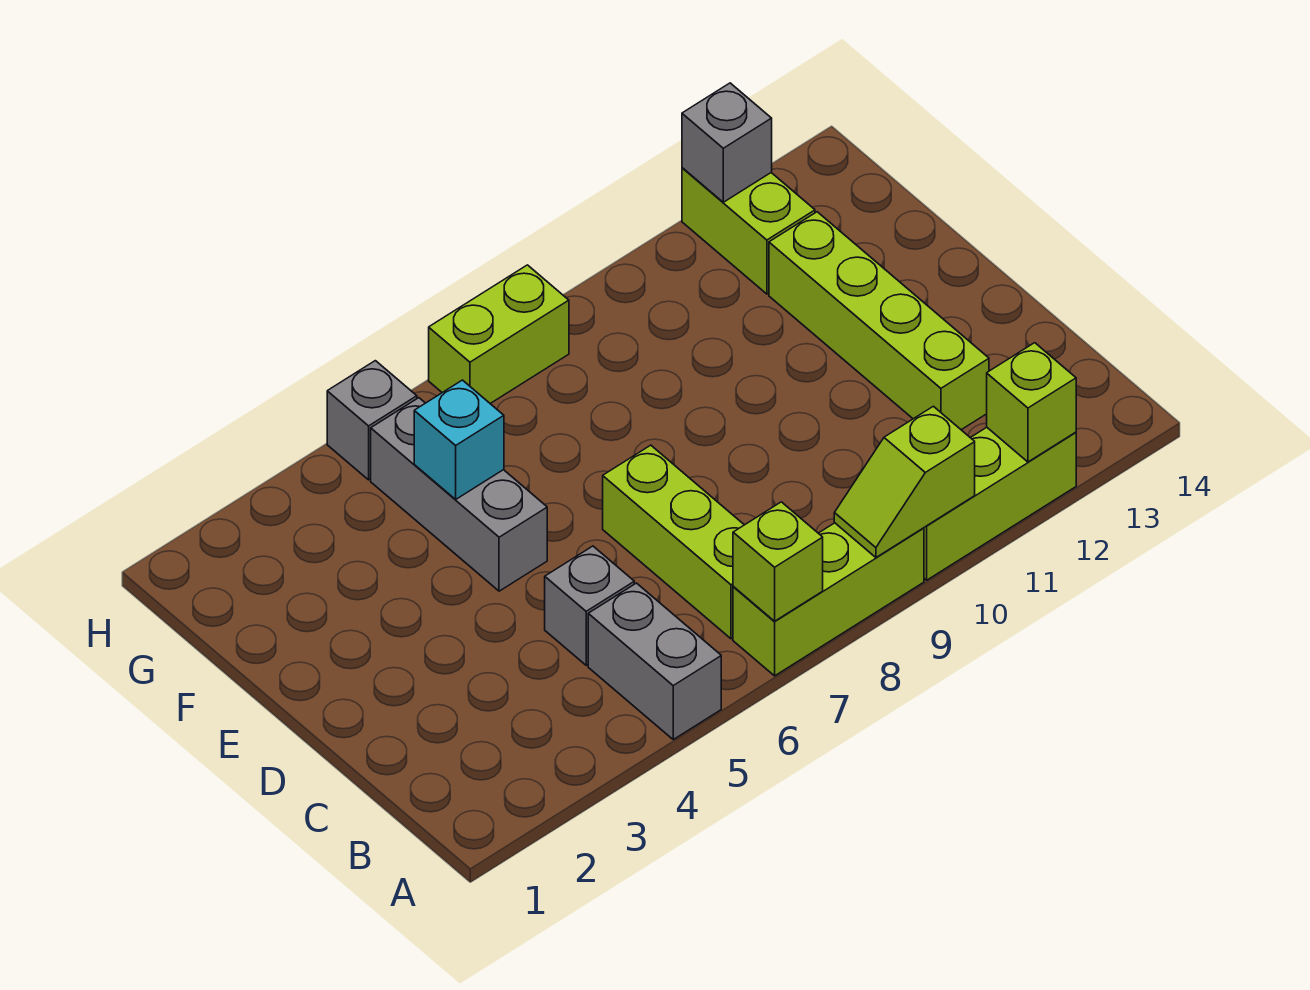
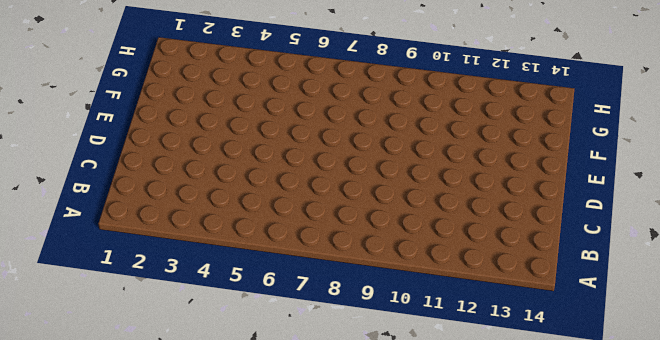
none -> grey brick A5:B5 level 1
none -> lime brick A7:A9 level 1
none -> lime brick A10:A12 level 1

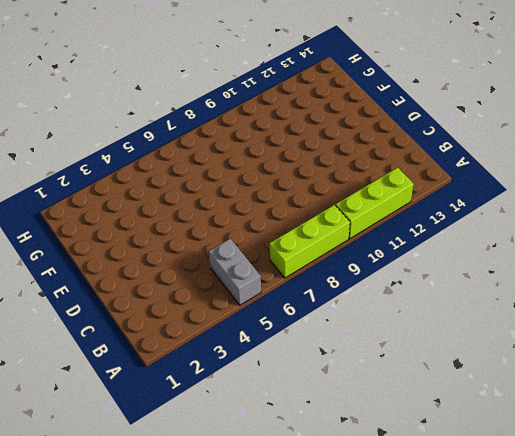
none -> lime brick B7:D7 level 1
none -> grey brick C5 level 1
none -> lime brick C12:F12 level 1

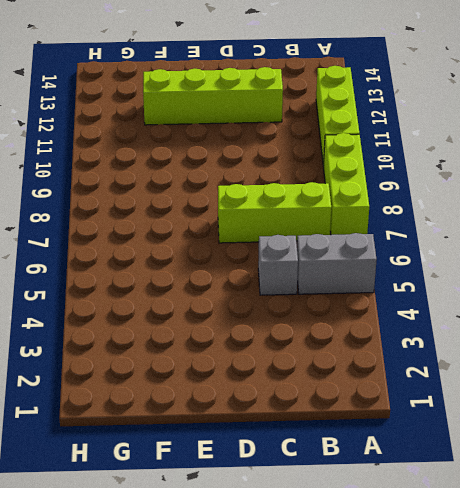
none -> grey brick E5:G5 level 1
none -> lime brick G12:H12 level 1
none -> grey brick H5 level 1

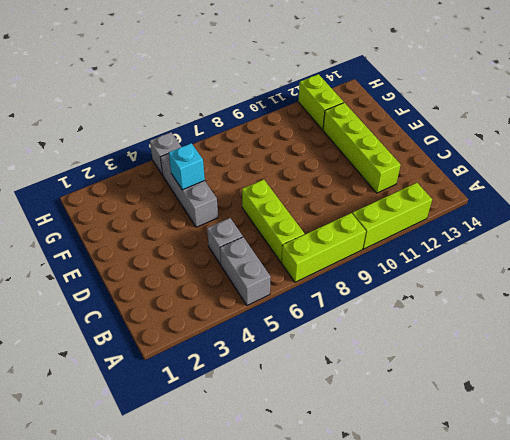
none -> lime brick H7:H8 level 1
none -> lime brick A7 level 2
none -> lime slope A9:A10 level 2 top 10

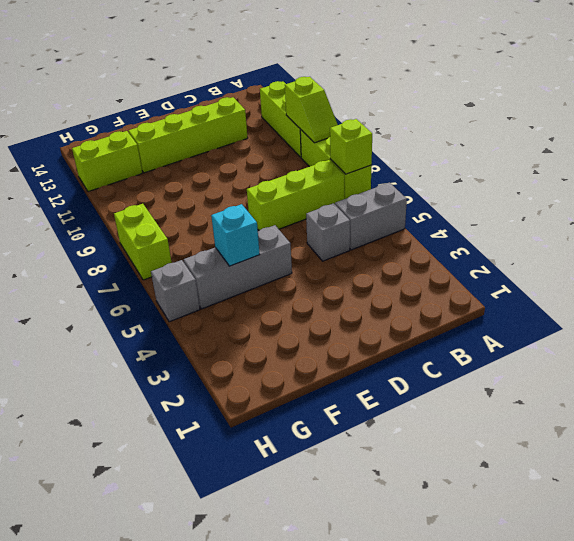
none -> lime brick A12 level 2
none -> grey brick H12 level 2

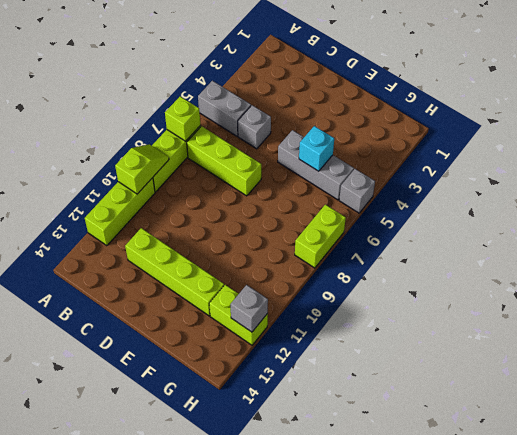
none -> lime brick A12 level 2

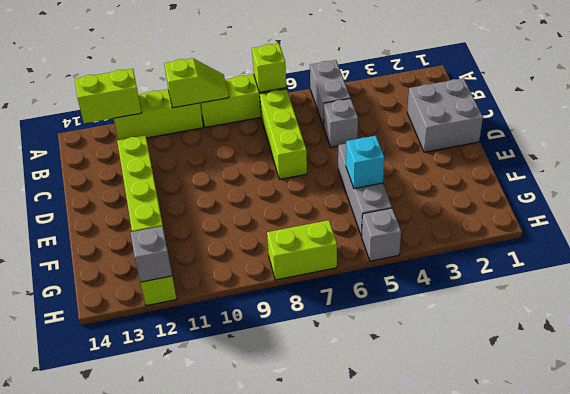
lime brick A12:A13 level 2 -> lime brick A12 level 2
grey brick C1:D2 level 1 -> none

